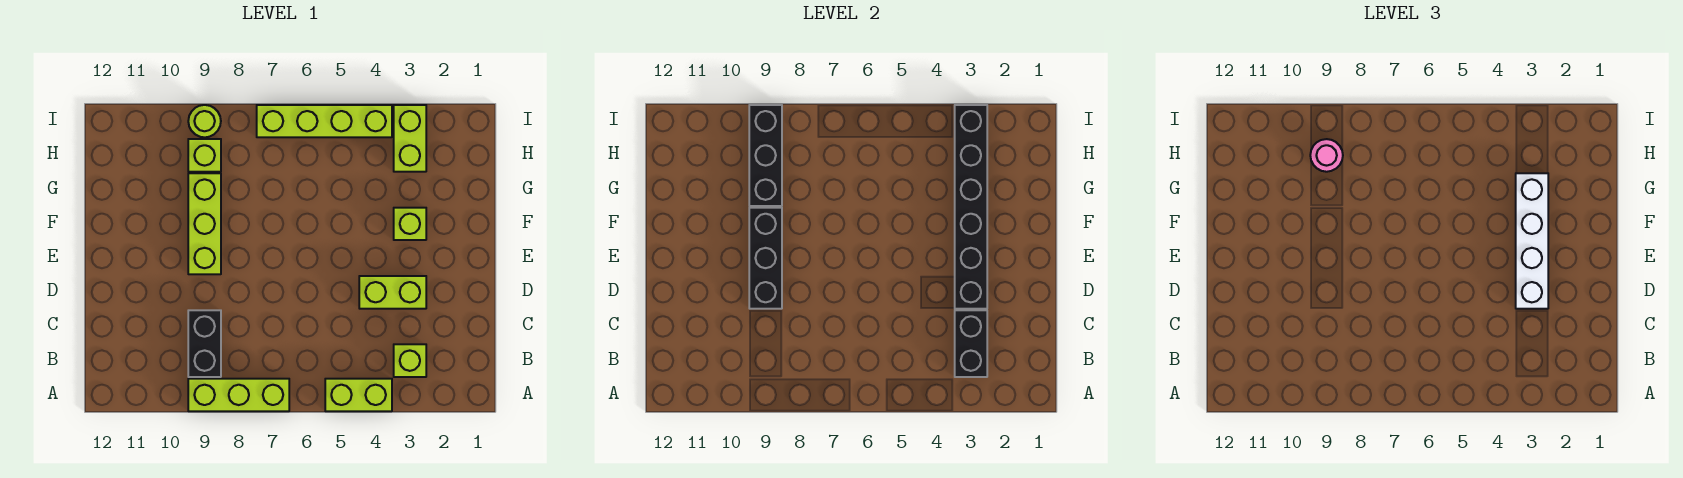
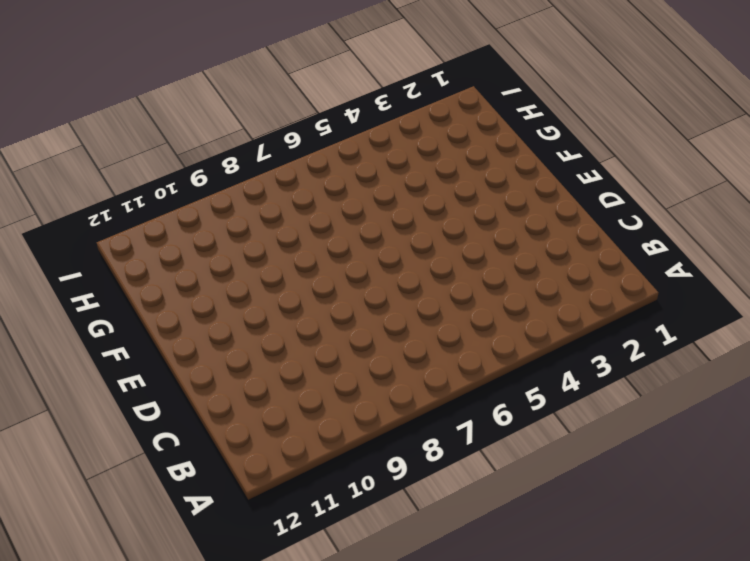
none -> lime brick A4:A5 level 1
none -> lime brick A7:A9 level 1
none -> lime brick B3 level 1

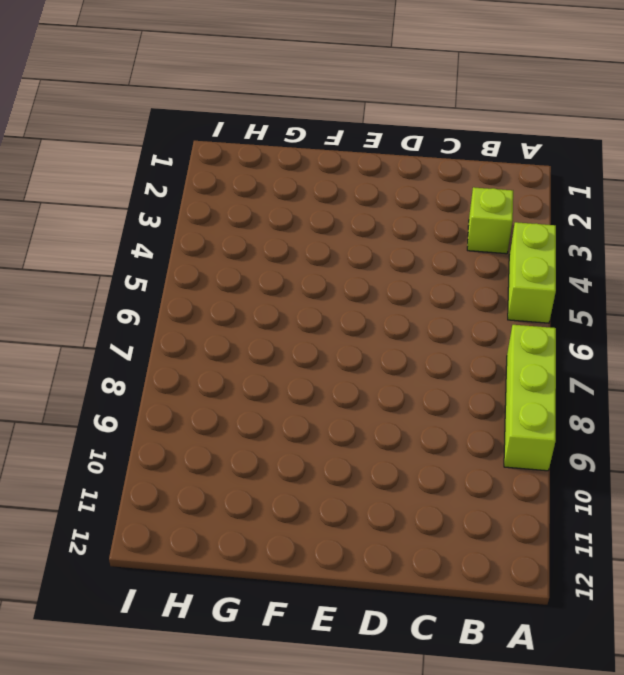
none -> black brick B9:C9 level 1
none -> lime brick D3:D4 level 1
none -> lime brick E9:G9 level 1

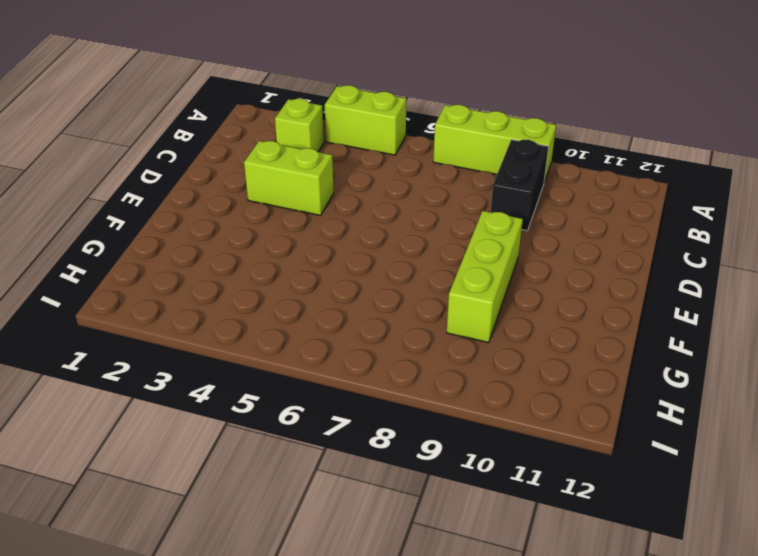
none -> lime brick F3 level 1
none -> lime brick H3:I3 level 1
none -> lime brick H9 level 1

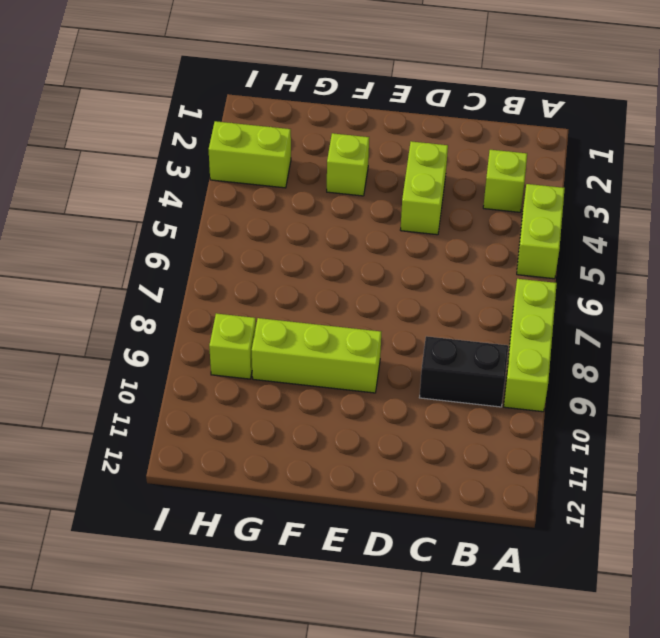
none -> lime brick I4:I7 level 1
none -> lime round brick I9 level 1
none -> black brick B3:C3 level 2

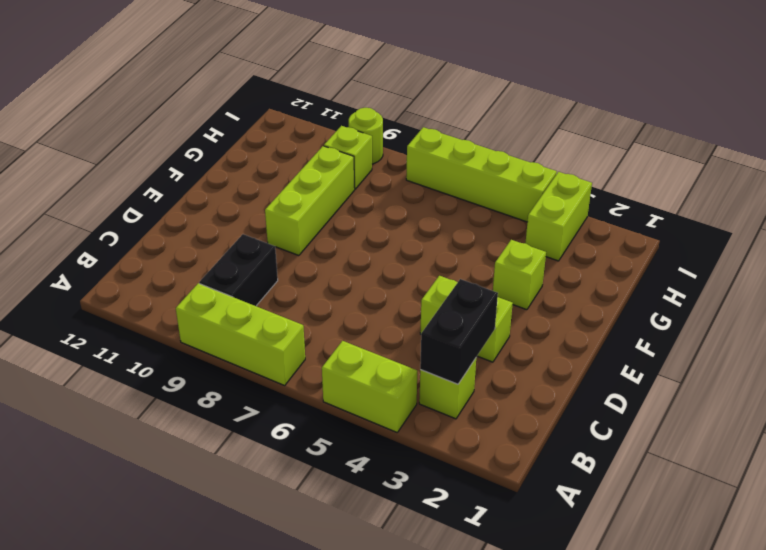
none -> black brick D3:I3 level 2
none -> black brick D9:F9 level 2
none -> black brick G9:I9 level 2

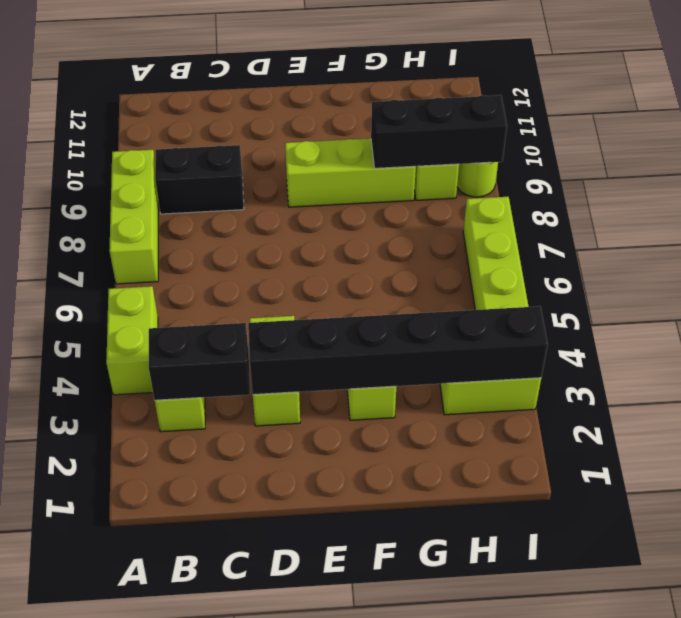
none -> black brick D9:F9 level 2
none -> white brick D3:G3 level 3
none -> pink round brick H9 level 3

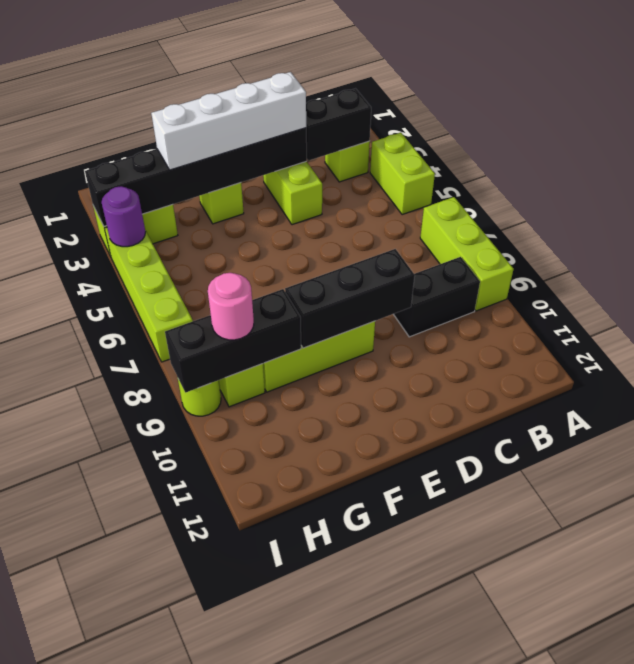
purple round brick I4 level 2 -> none

